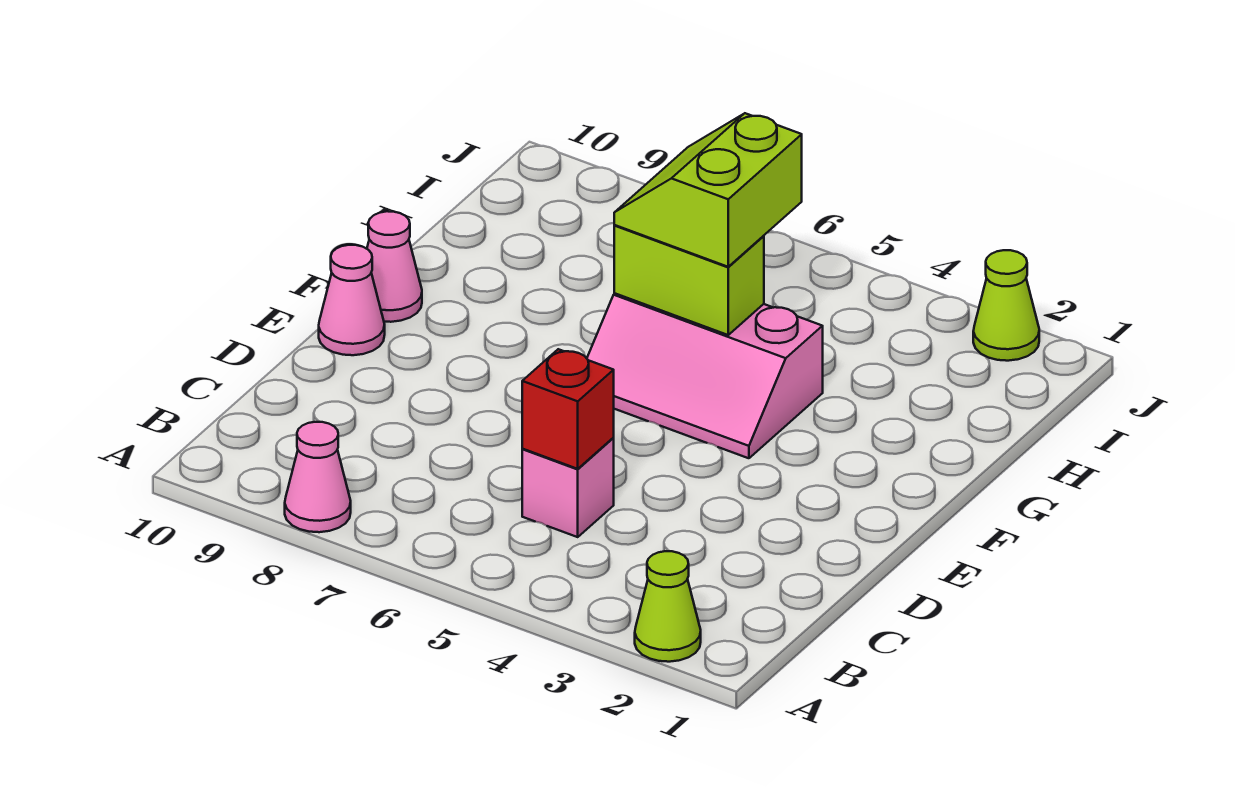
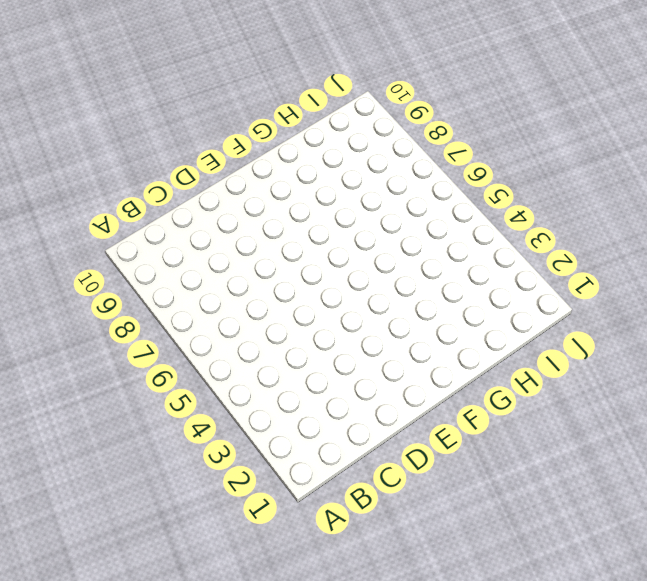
none -> lime cone A2 level 1
none -> pink cone A8 level 1

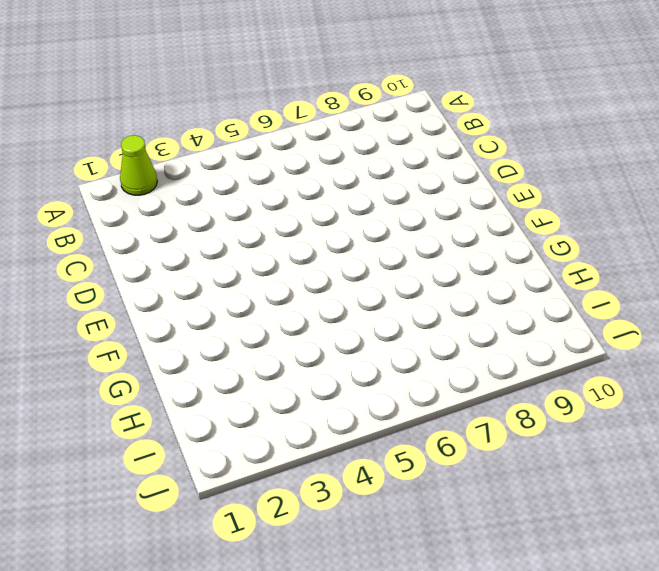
none -> pink cone A8 level 1
none -> pink brick C5 level 1

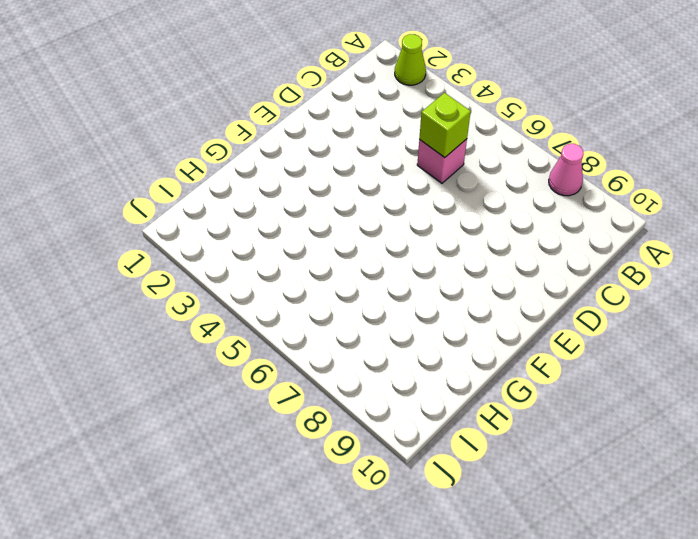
lime brick C5 level 2 -> red brick C5 level 2
none -> pink cone E10 level 1
none -> pink slope F4:G6 level 1 top G

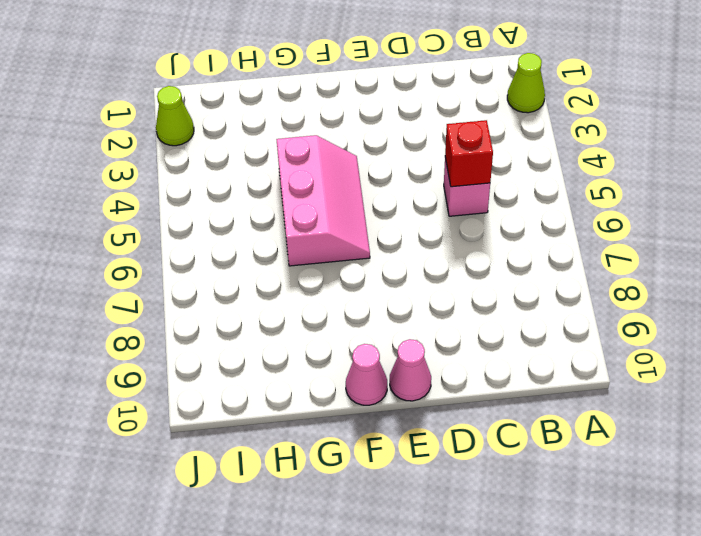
none -> pink cone A8 level 1
none -> lime brick G5:G6 level 2

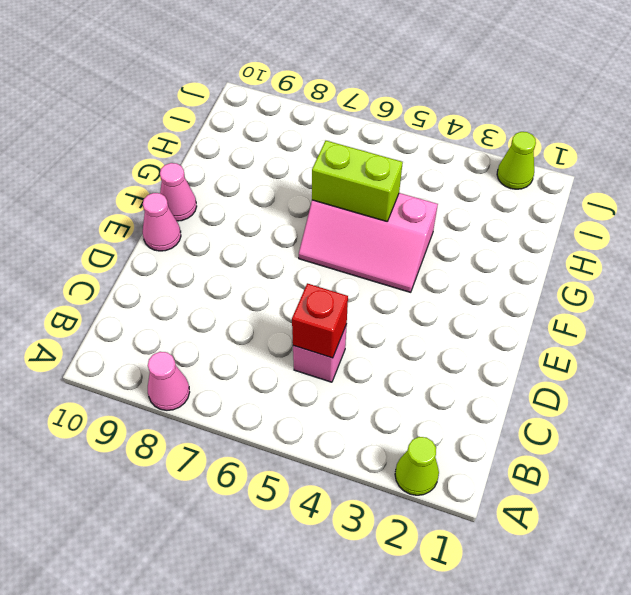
none -> lime slope G5:H6 level 3 top 5

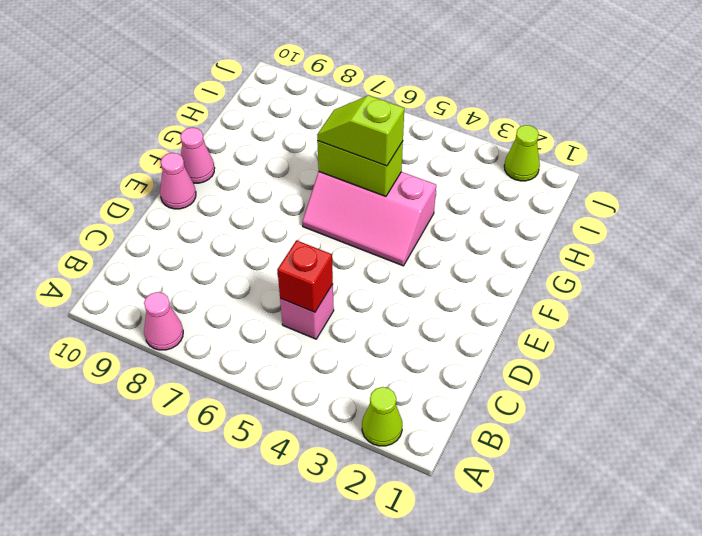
lime slope G5:G6 level 3 top 5 -> lime slope G5:H6 level 3 top 5

